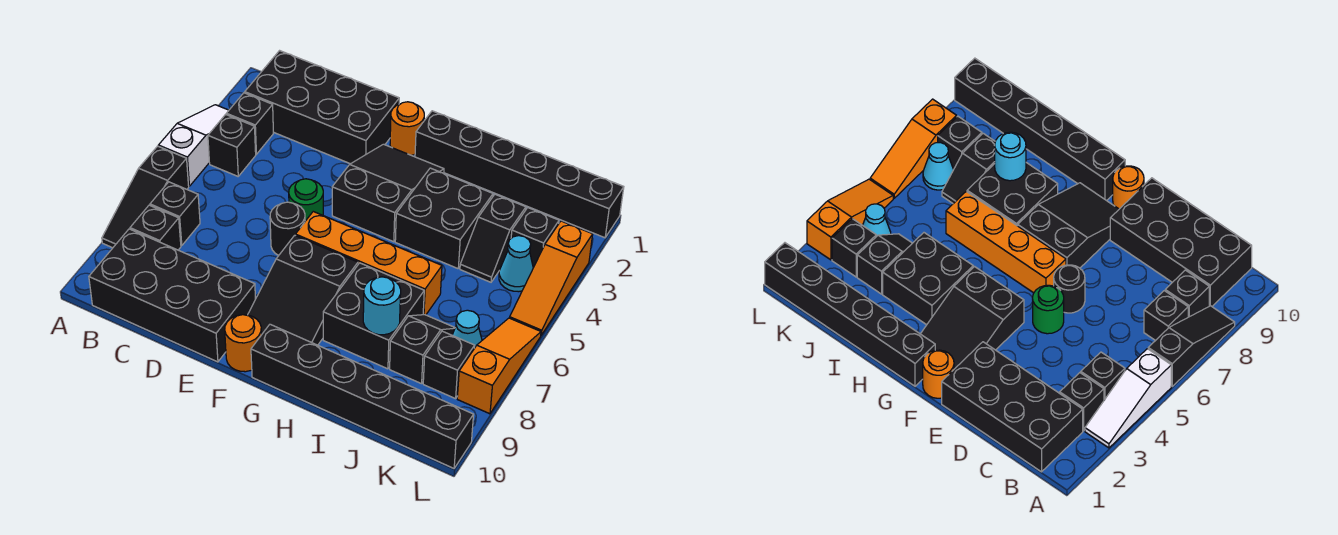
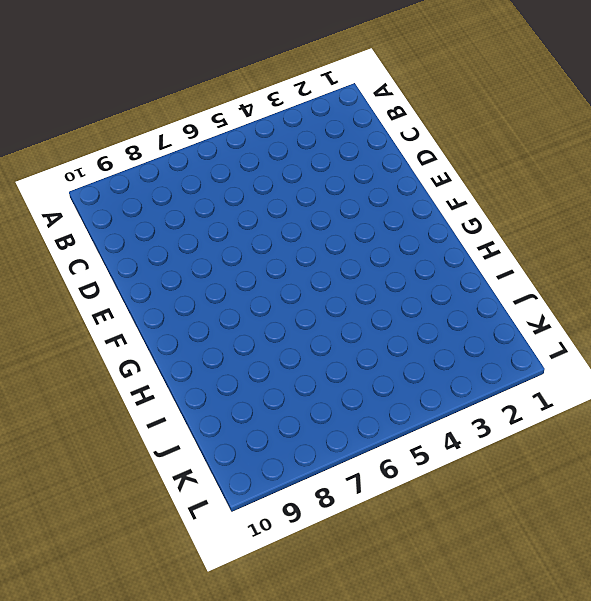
none -> white slope A3:A5 level 1 top 5
none -> black slope A6:A8 level 1 top 6
none -> black brick B1:E2 level 1

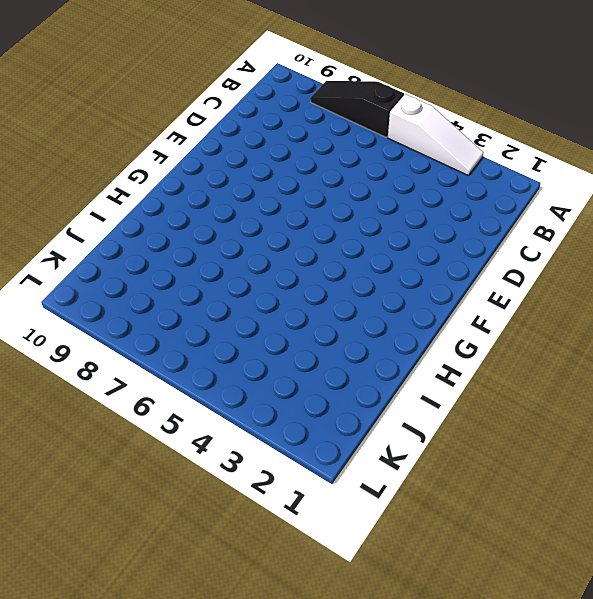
none -> black brick B1:E2 level 1
none -> black brick B3 level 1
none -> black brick B4 level 1

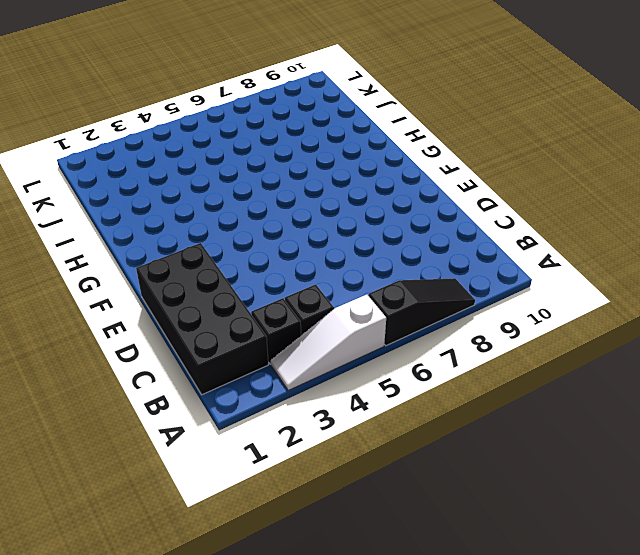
none -> black brick B7 level 1
none -> black brick B8 level 1
none -> black brick B9:E10 level 1

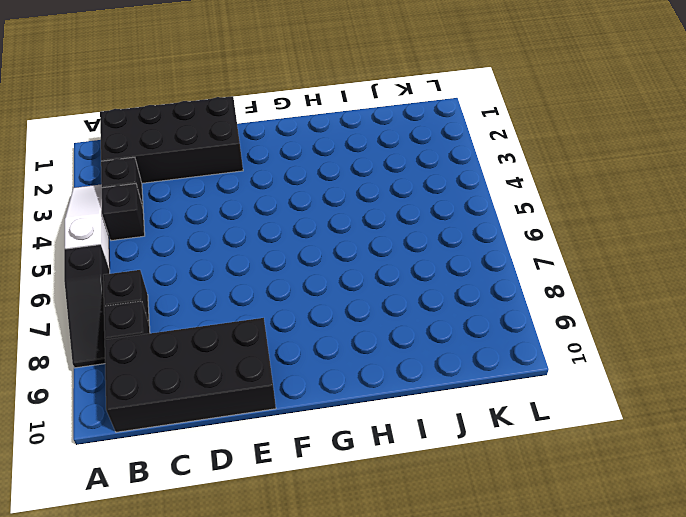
none -> green round brick E5 level 1
none -> black round brick E6 level 1
none -> orange round brick F1 level 1

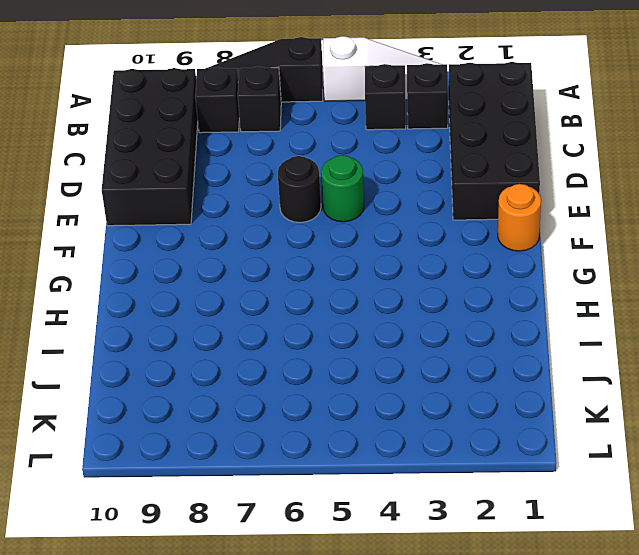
none -> black slope F2:G4 level 1 top 4
none -> orange brick F6:I6 level 1
none -> black slope F7:G9 level 1 top 7

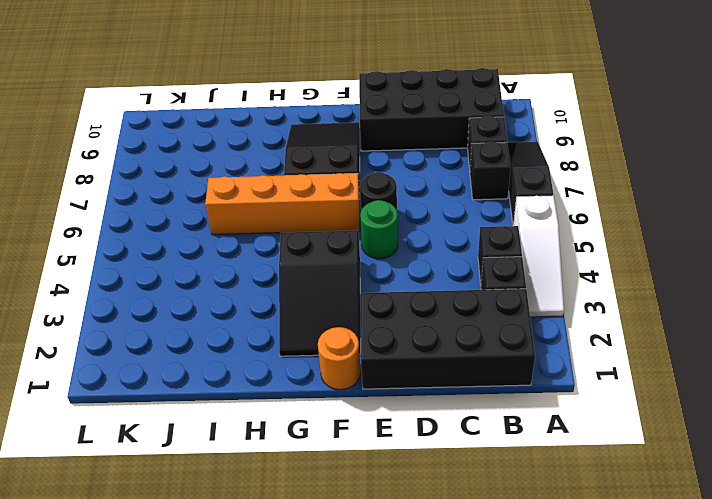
none -> orange round brick F10 level 1
none -> black brick G1:L1 level 1
none -> black brick G10:L10 level 1

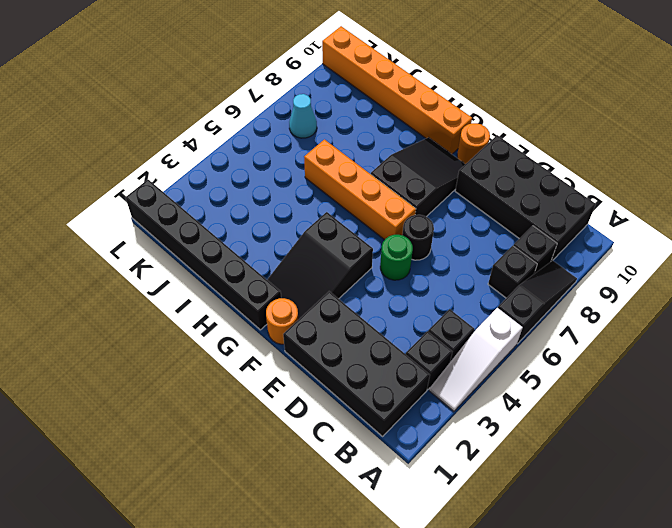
orange brick G10:L10 level 1 -> black brick G10:L10 level 1
none -> black brick H3:I4 level 1
none -> black brick H7:I8 level 1
none -> black slope J3:J4 level 1 top 3

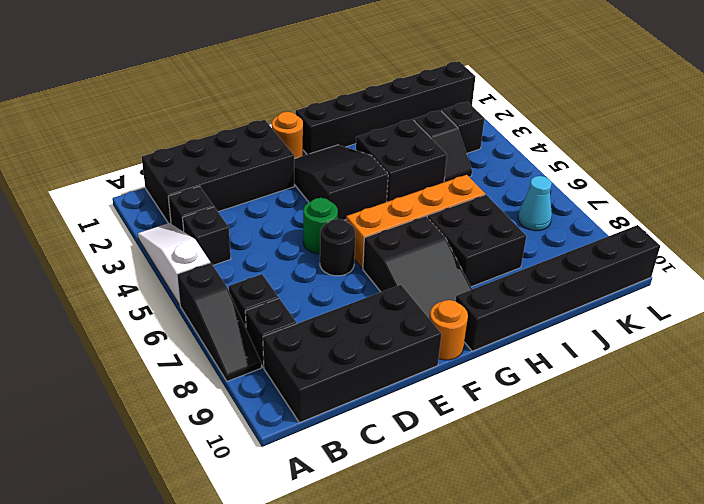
none -> black slope J7:J8 level 1 top 8
none -> cyan cone K4 level 1
none -> black brick K8 level 1

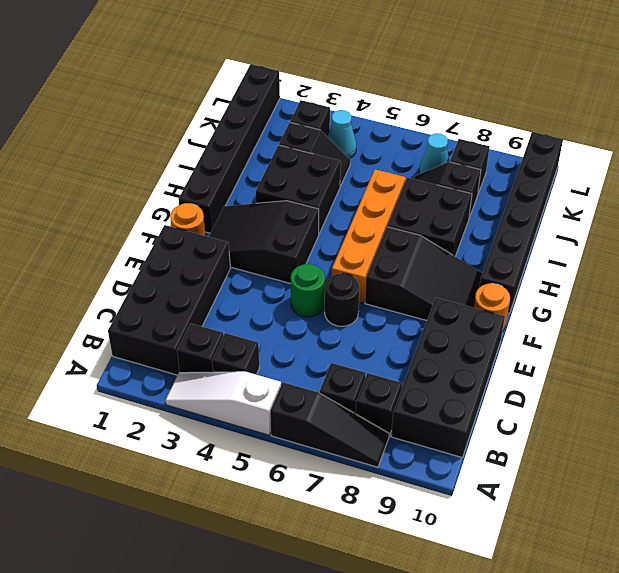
none -> orange slope L3:L5 level 1 top 3
none -> orange slope L6:L8 level 1 top 8
none -> cyan round brick I8 level 2

